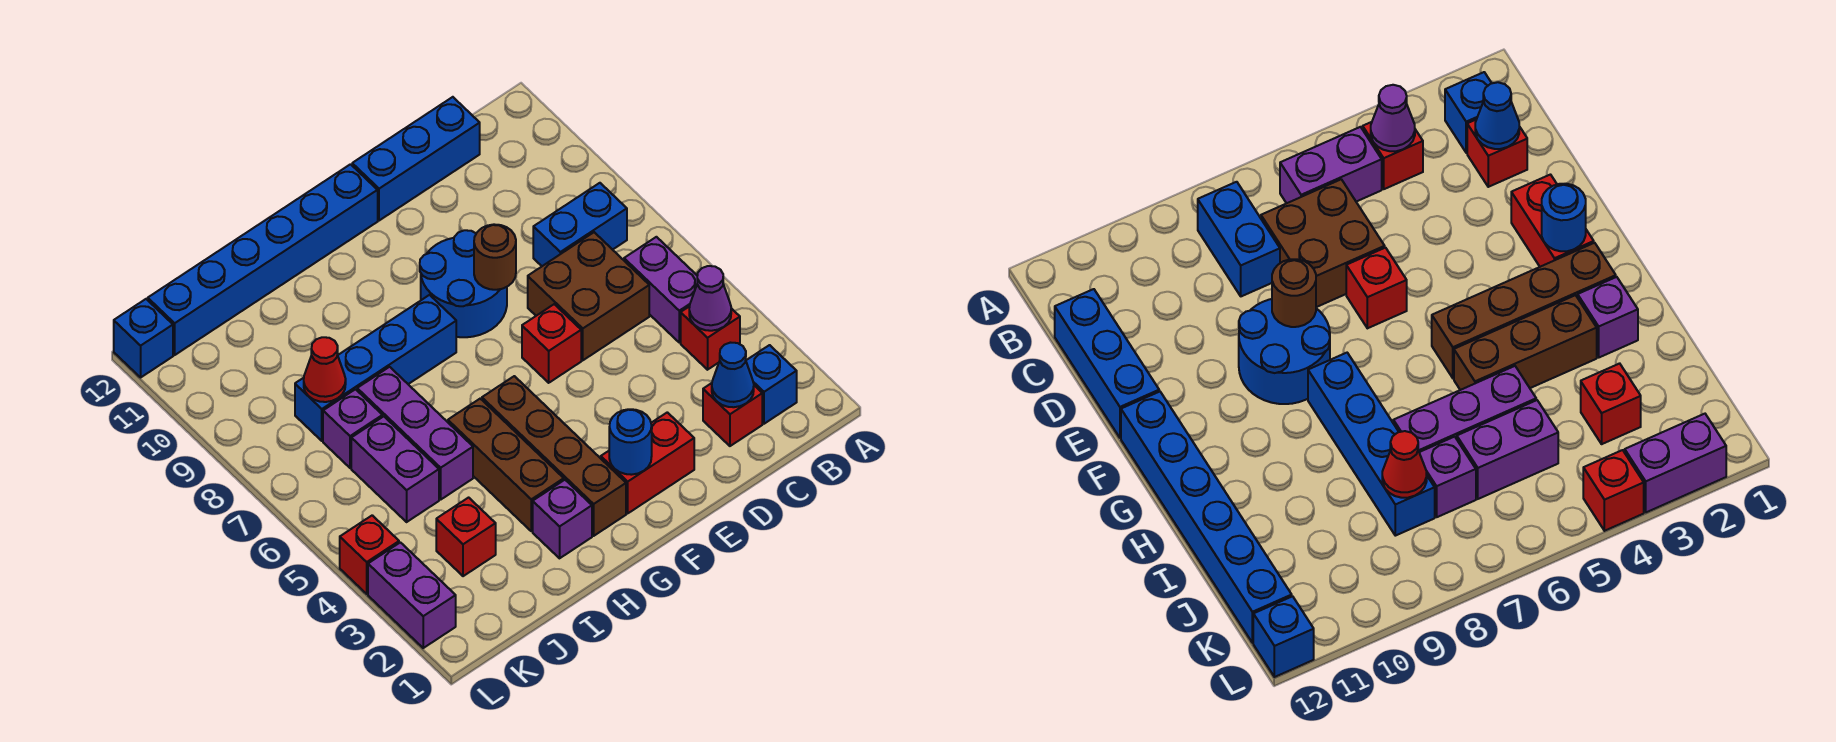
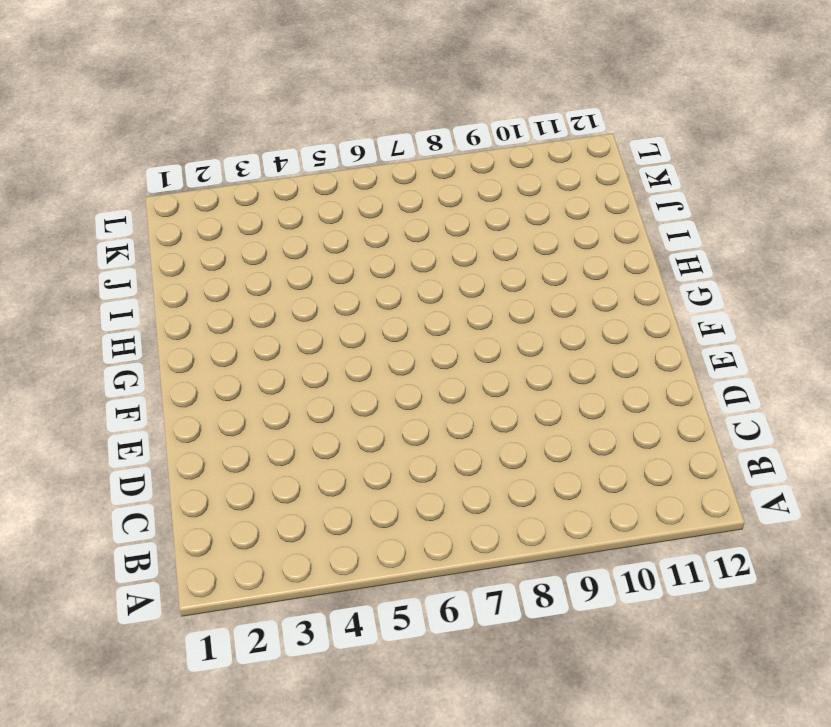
none -> blue brick B2 level 1
none -> red brick B4 level 1
none -> purple brick B5:B6 level 1

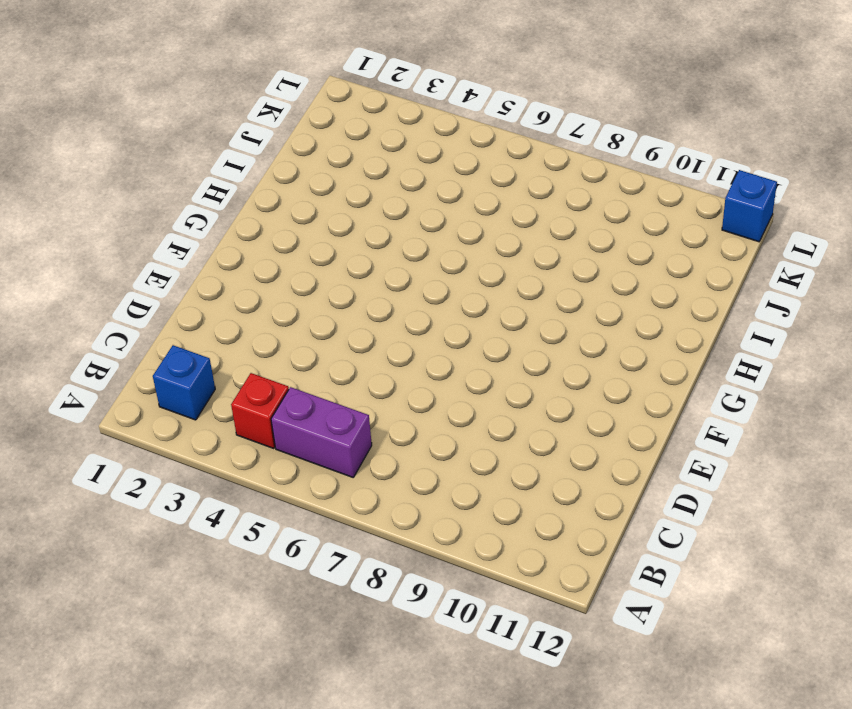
none -> blue brick B8:C8 level 1
none -> red brick C2 level 1
none -> brown brick C6:D7 level 1

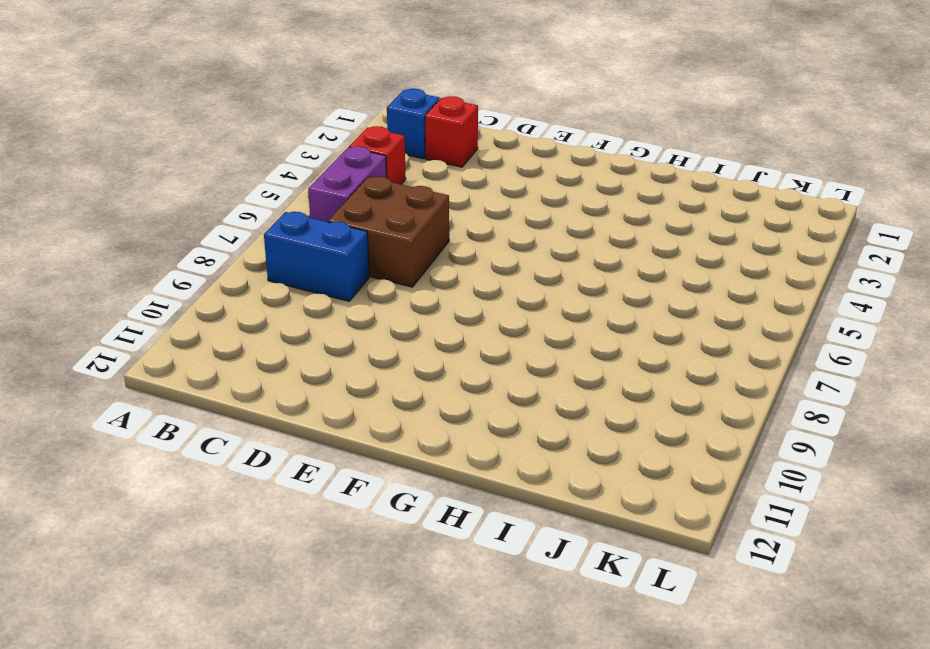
none -> blue brick C12:E12 level 1
none -> red brick E2:F2 level 1
none -> red brick E6 level 1

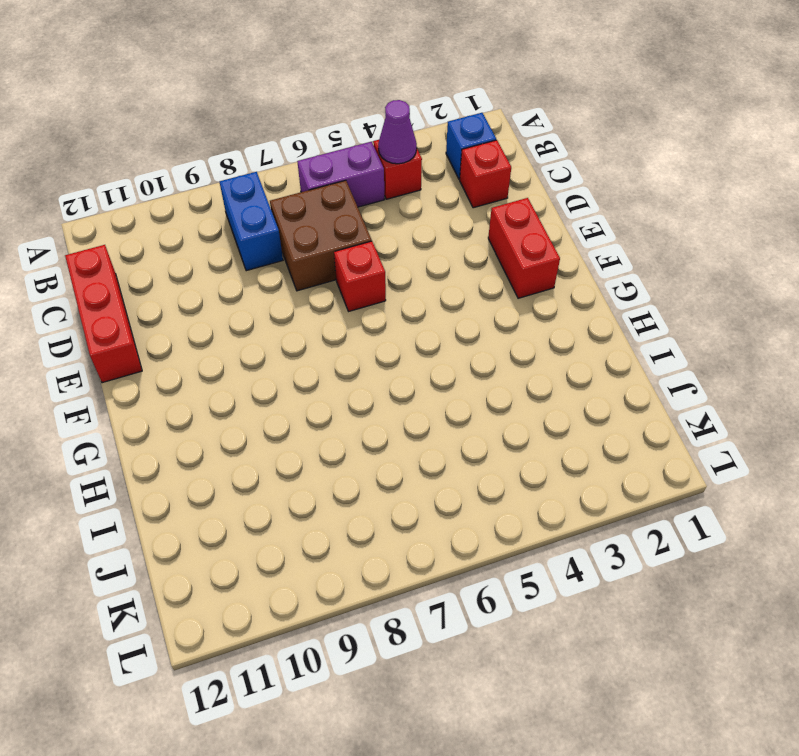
red brick C12:E12 level 1 -> blue brick C12:E12 level 1
none -> blue round brick E8:F9 level 1
none -> blue brick F12:K12 level 1
none -> brown brick G2:G5 level 1

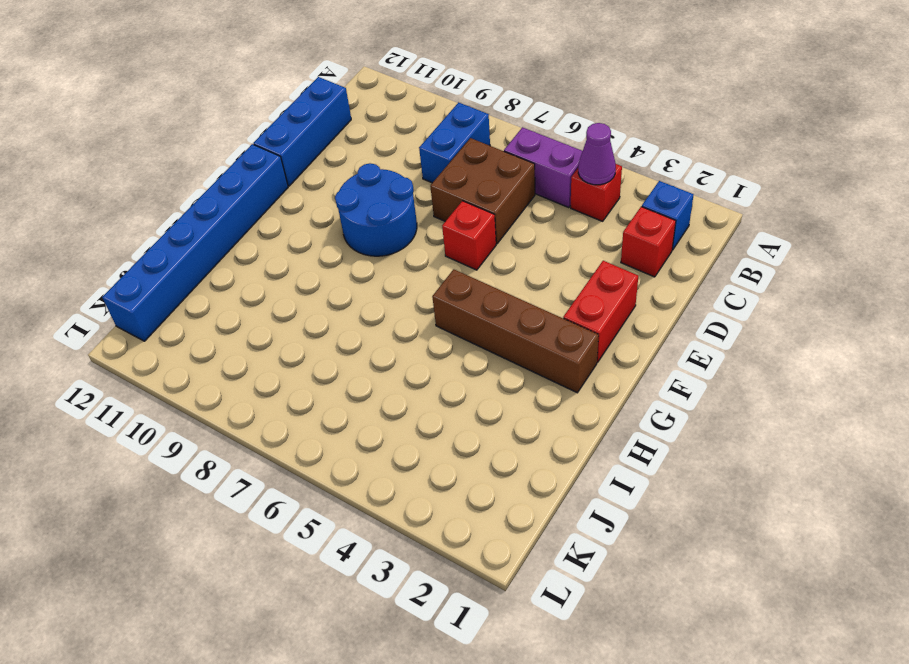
none -> blue brick G8:J8 level 1
none -> purple brick H2 level 1
none -> brown brick H3:H5 level 1

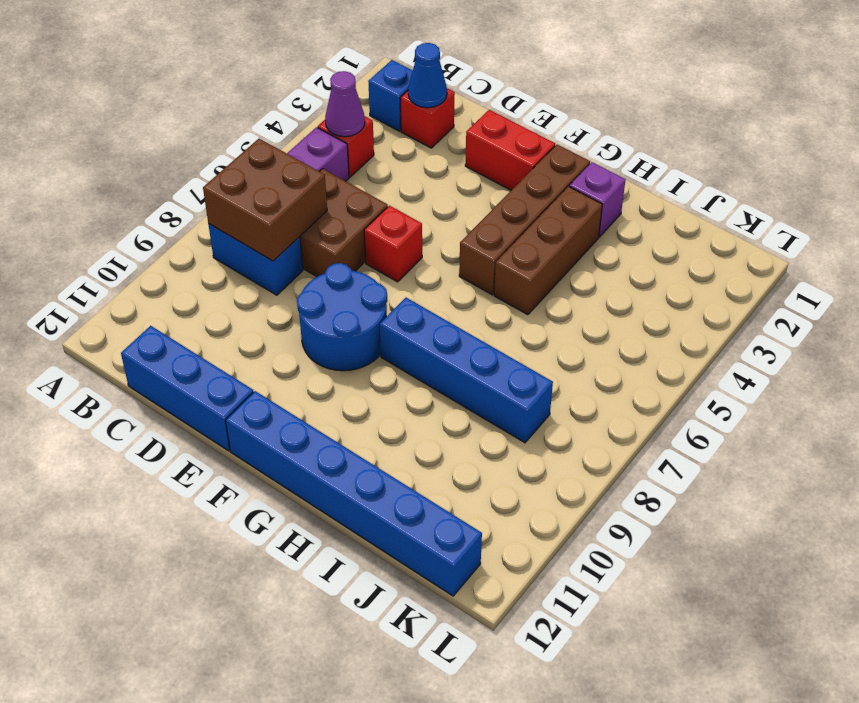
brown brick B7:C8 level 2 -> none
none -> purple brick I5:I7 level 1
none -> red brick J3 level 1
none -> purple brick J5:J6 level 1

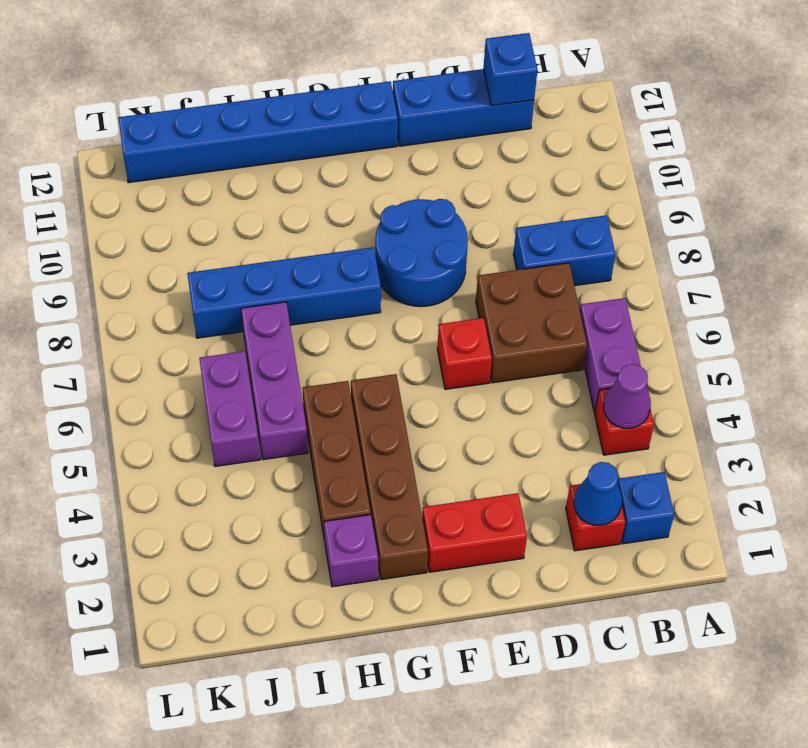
blue brick C12 level 2 -> blue brick L12 level 1
none -> red brick J3 level 1
none -> purple brick J7 level 1
none -> purple brick L2:L3 level 1

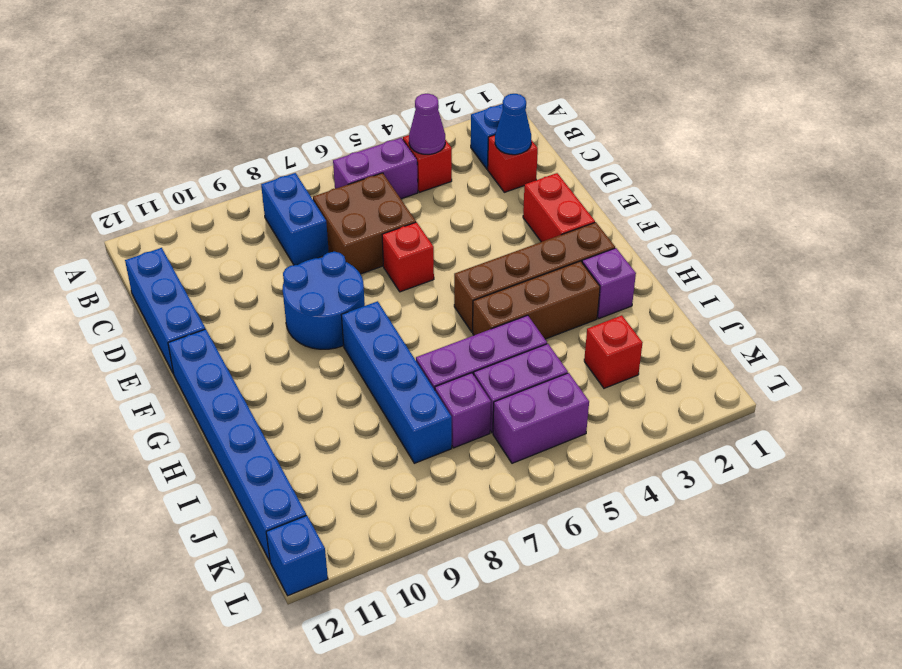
purple brick K5:K6 level 1 -> purple brick L2:L3 level 1
none -> red brick L4 level 1
none -> brown round brick E8 level 2
none -> blue round brick F2 level 2

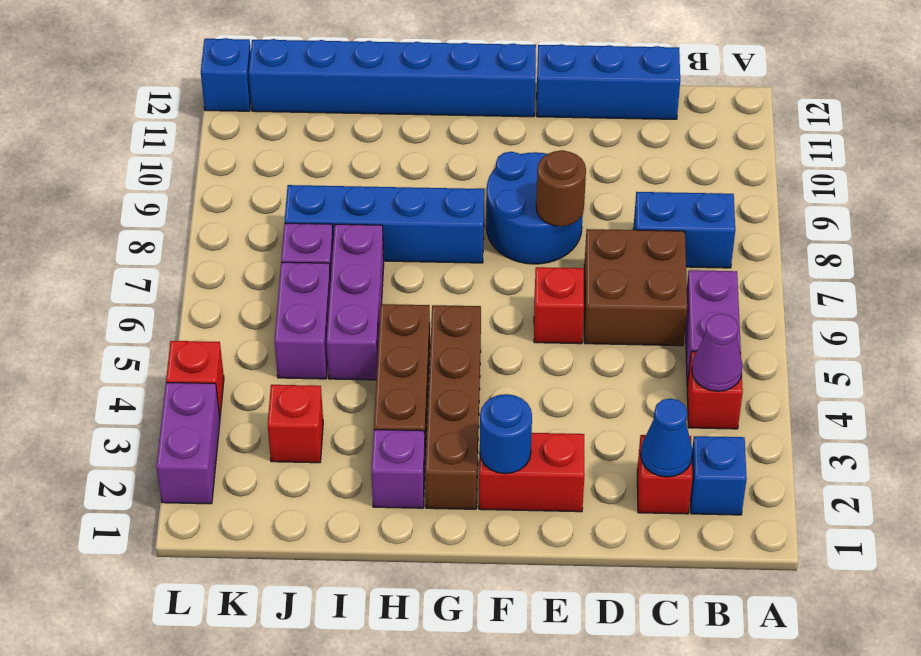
none -> red cone J8 level 2

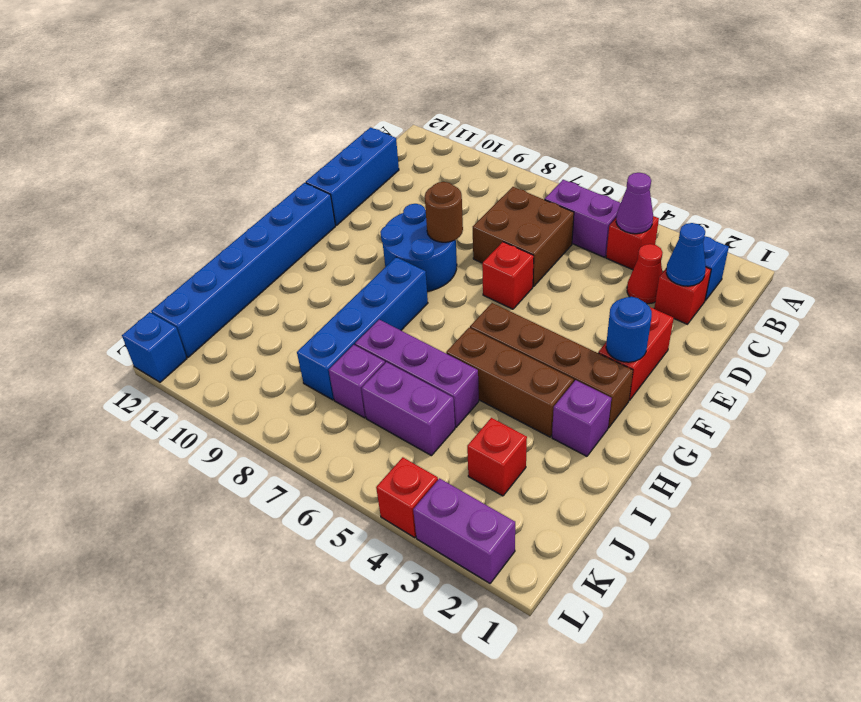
red cone C3 level 1 -> red cone J8 level 2
none -> blue brick B8:C8 level 1

